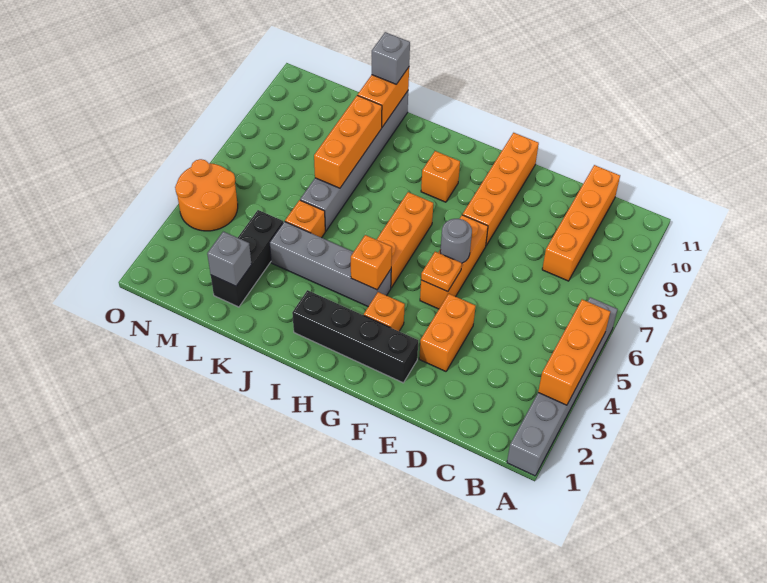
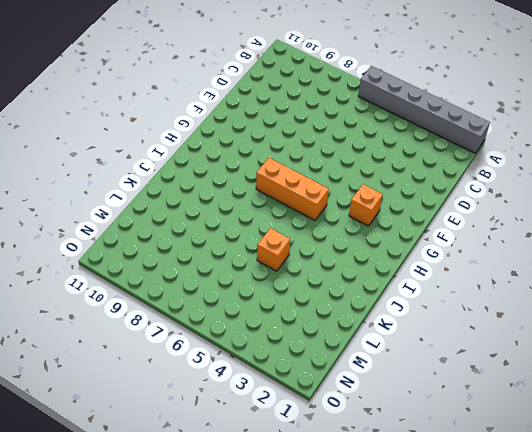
none -> orange brick C8:C11 level 1
none -> orange brick E3:E4 level 1
none -> black brick F2:I2 level 1

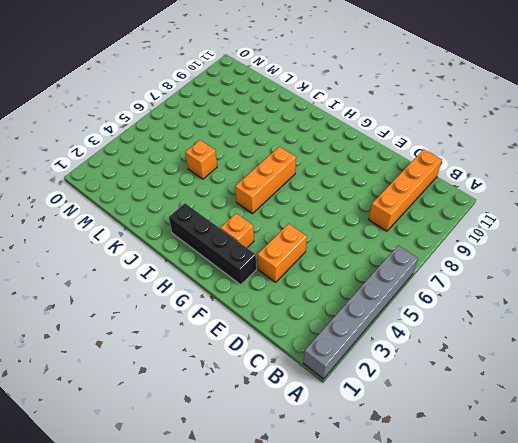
none -> orange brick F5:F7 level 1
none -> orange brick F8:F11 level 1
none -> grey brick H4:K4 level 1

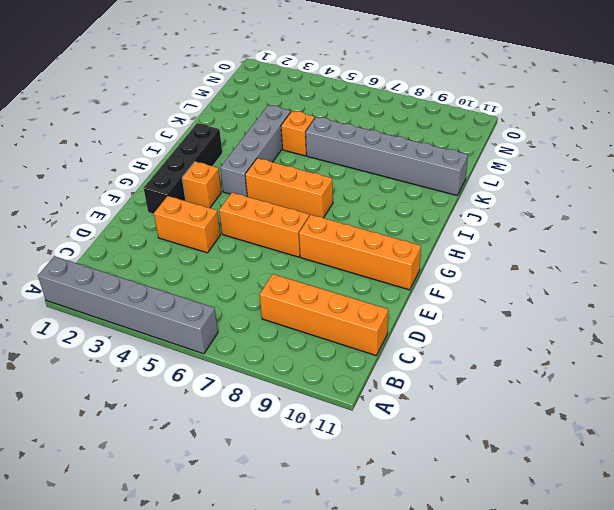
none -> orange brick H9 level 1
none -> black brick L2:L4 level 1
none -> orange round brick N4:O5 level 1

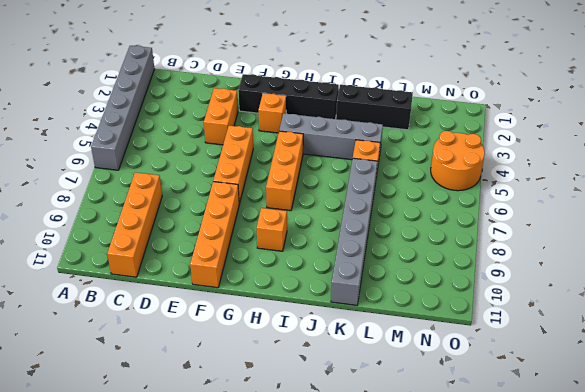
black brick J2:L2 level 1 -> black brick L2:L4 level 1
none -> orange brick A3:A5 level 2
none -> orange plate F5 level 2
none -> grey round brick F6 level 2

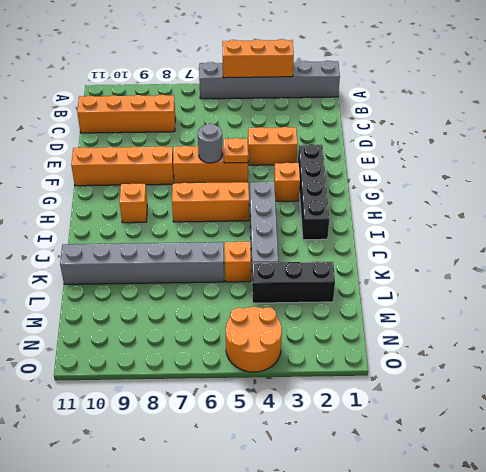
none -> orange brick H4 level 2
none -> orange brick K7:K9 level 2
none -> orange brick K10:K11 level 2

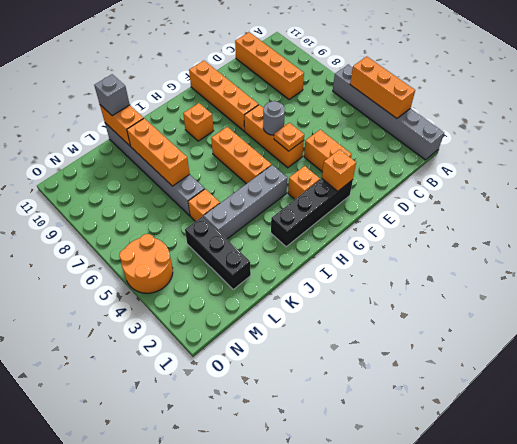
orange brick F2 level 2 -> orange brick H4 level 2
none -> grey brick L2 level 2

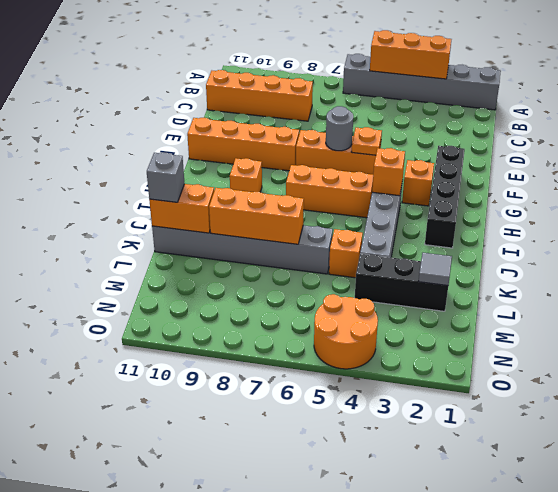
grey tile L2 level 2 -> grey brick L2 level 2
none -> orange brick E3:E4 level 1

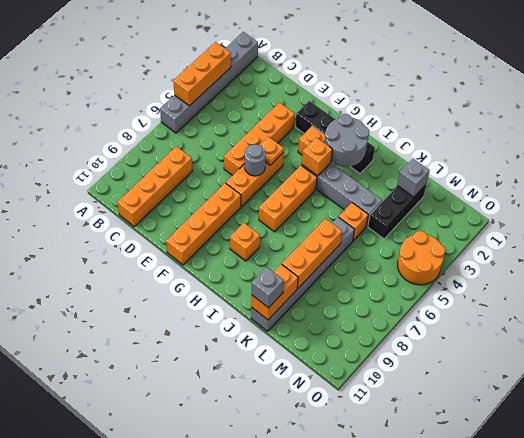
orange brick E3:E6 level 1 -> orange brick E3:E4 level 1
grey round brick H2:I3 level 2 -> none

